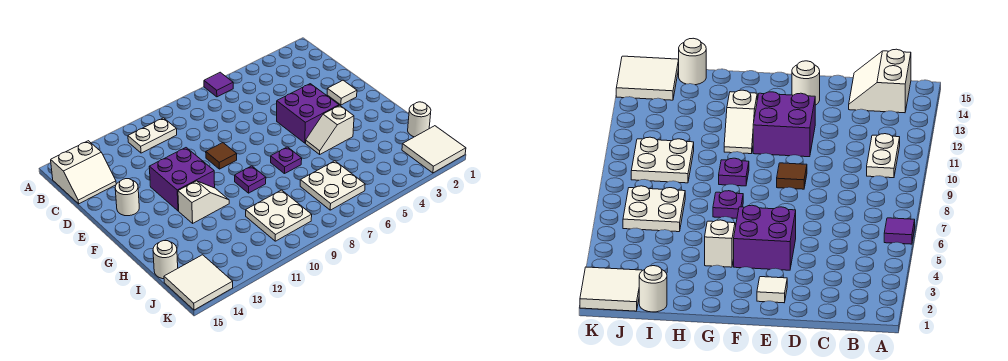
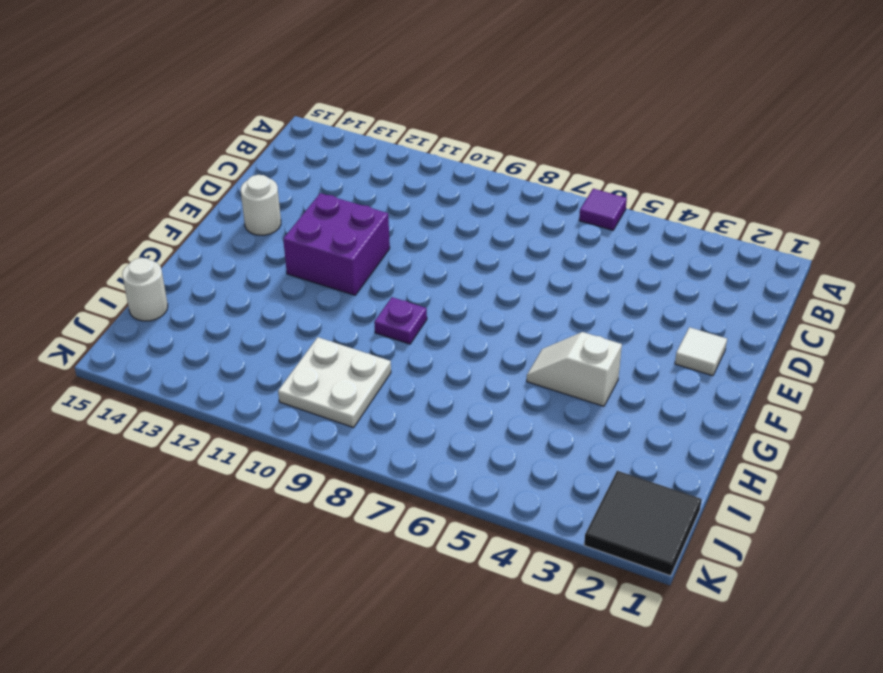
black tile J1:K2 level 1 -> white tile J1:K2 level 1
none -> white plate B10:B11 level 1
none -> white slope B14:C15 level 1 top B
none -> purple brick E4:F5 level 1

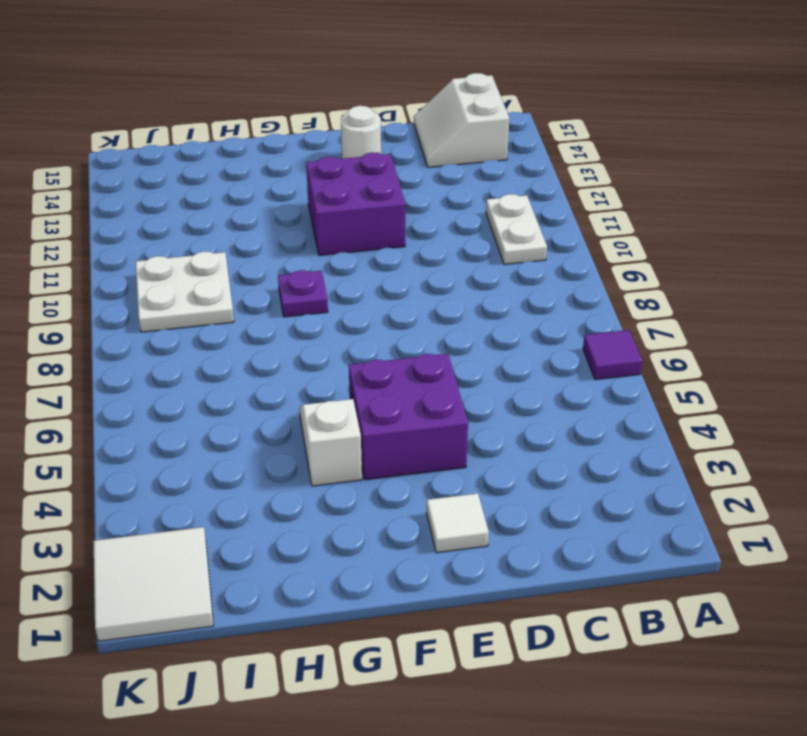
none -> brown tile E9 level 1
none -> purple plate G7 level 1
none -> white slope G11:G12 level 1 top 12

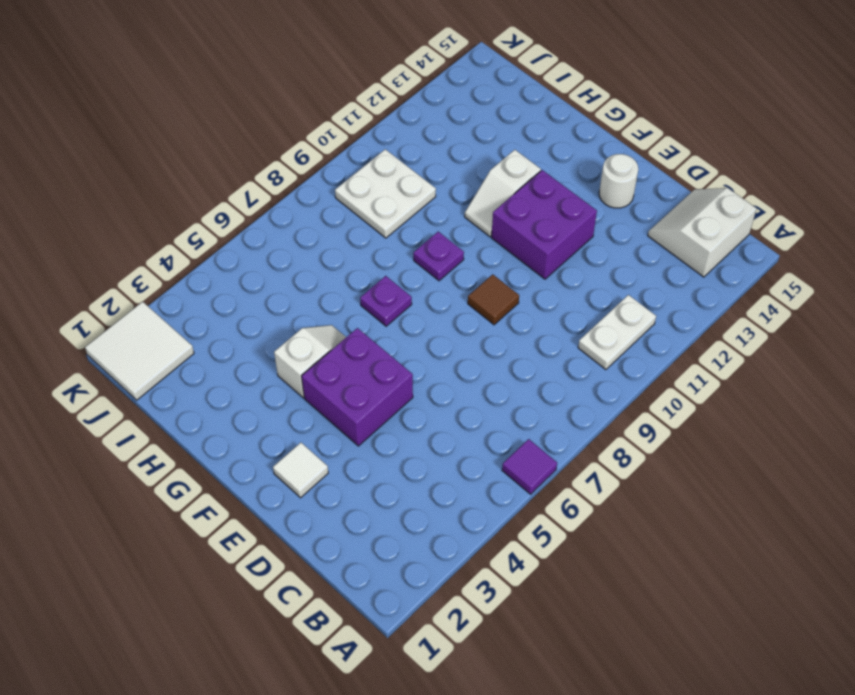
none -> white round brick I1 level 1
none -> white plate I6:J7 level 1
none -> white round brick I15 level 1

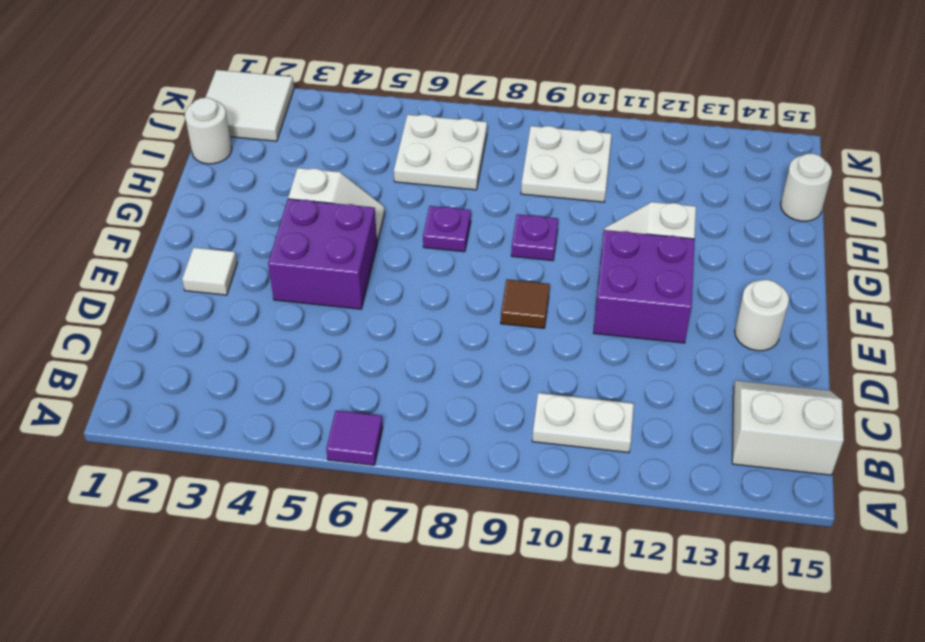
none -> white tile J14:K15 level 1

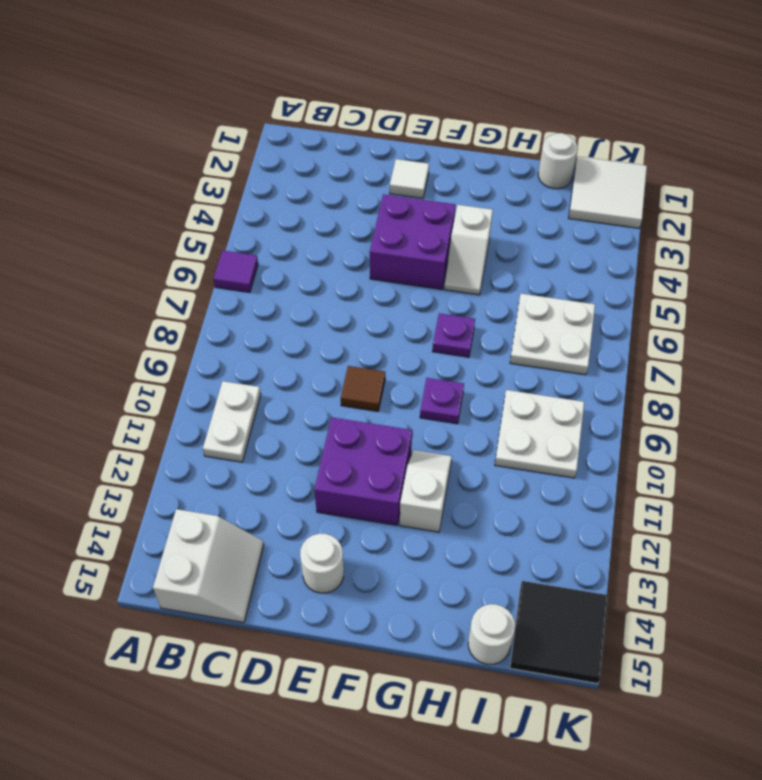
black tile J14:K15 level 1 -> white tile J14:K15 level 1

